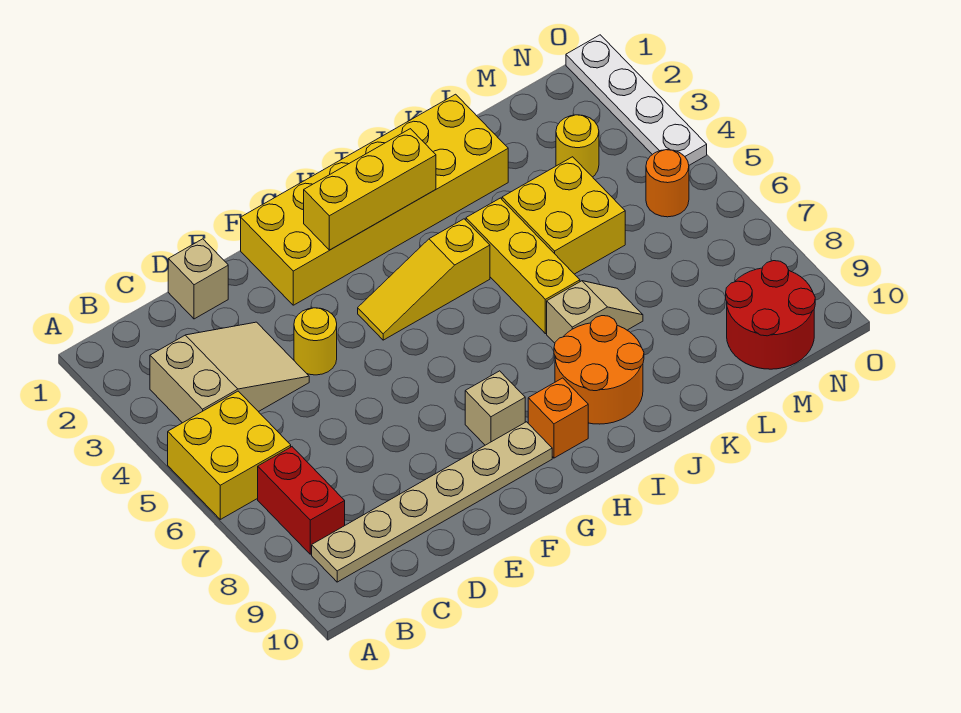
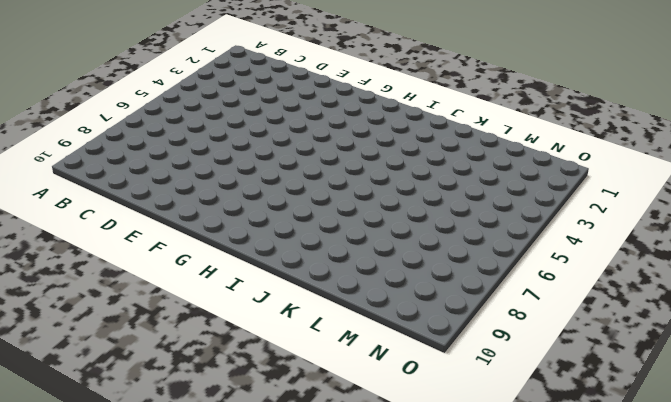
none -> yellow brick A5:B6 level 1
none -> tan slope B3:D4 level 1 top B
none -> red brick B7:B8 level 1

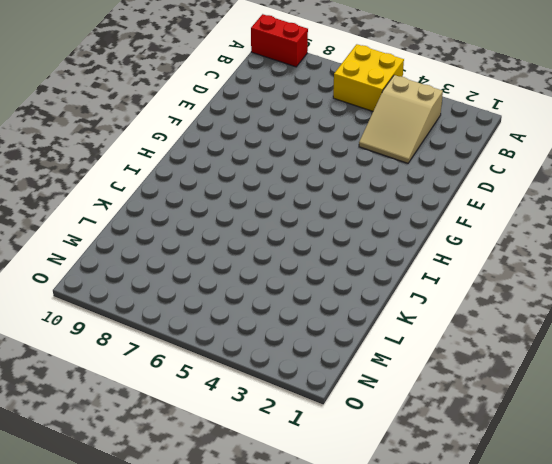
red brick A9:A10 level 1 -> red brick B7:B8 level 1
none -> tan plate B9:G9 level 1
none -> tan brick D1 level 1
none -> yellow round brick E4 level 1

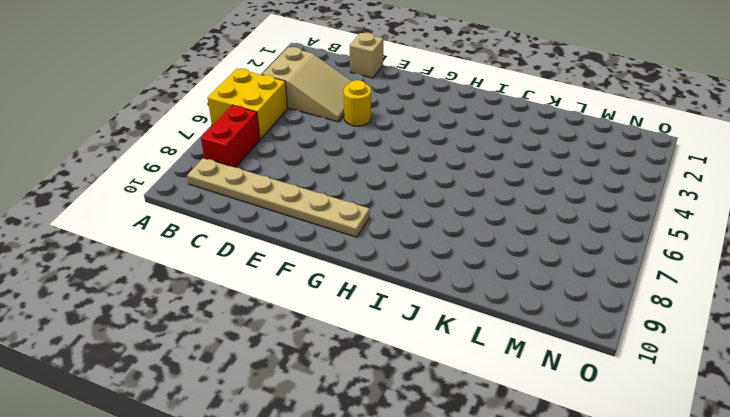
none -> yellow brick F1:K2 level 1
none -> yellow slope G4:I4 level 1 top I
none -> tan brick G8 level 1

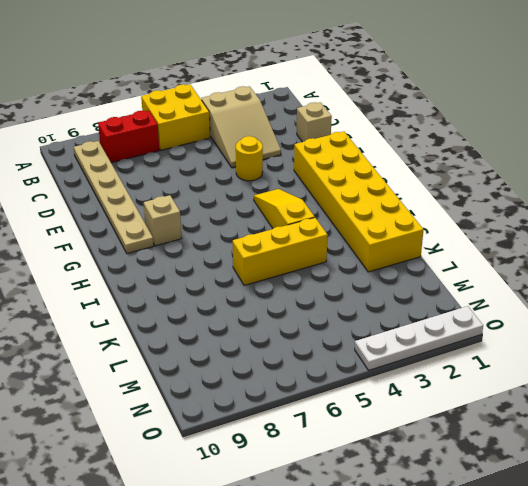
none -> orange brick H9 level 1
none -> orange round brick I8:J9 level 1
none -> tan slope J7:K7 level 1 top J

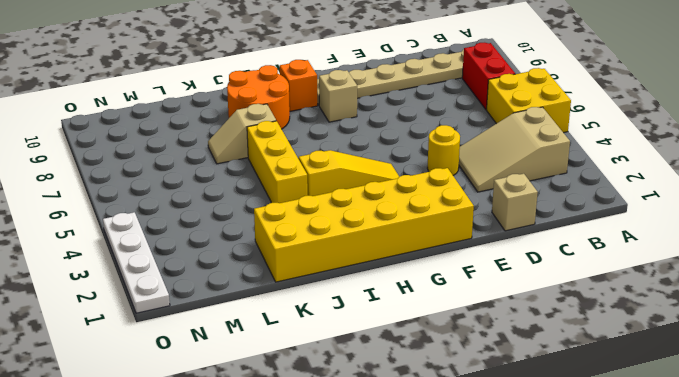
none -> yellow brick K4:L5 level 1
none -> yellow round brick M3 level 1
none -> red round brick M9:N10 level 1

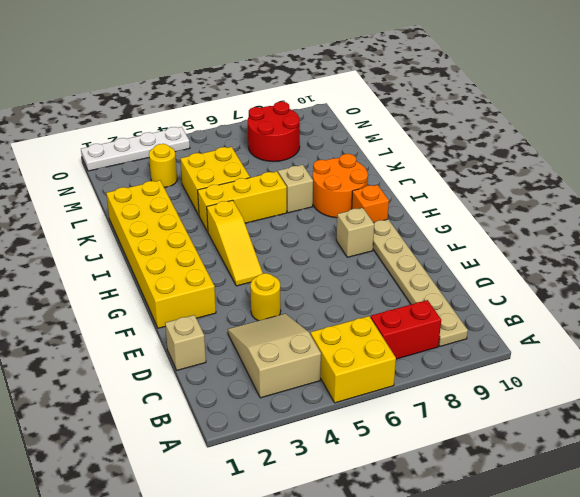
red round brick M7:N8 level 1 -> red round brick M9:N10 level 1
none -> orange round brick N5 level 1
none -> yellow brick G2:I2 level 2

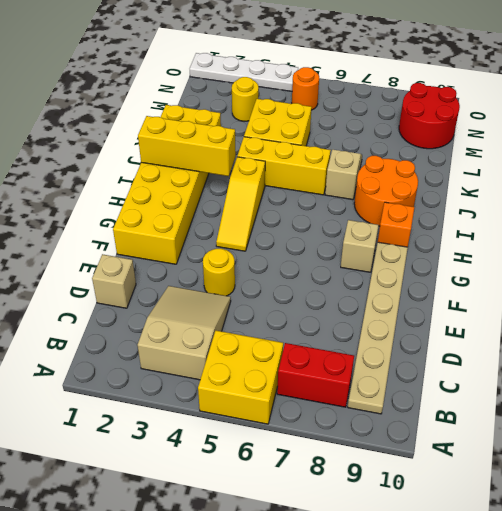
yellow brick I1:I3 level 2 -> yellow brick G2:I2 level 2

